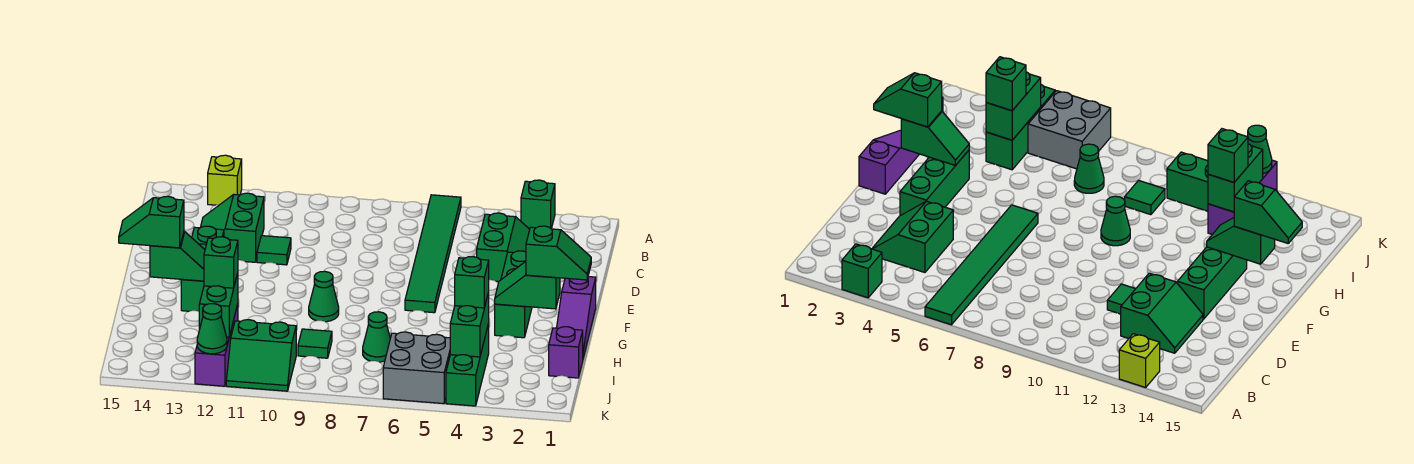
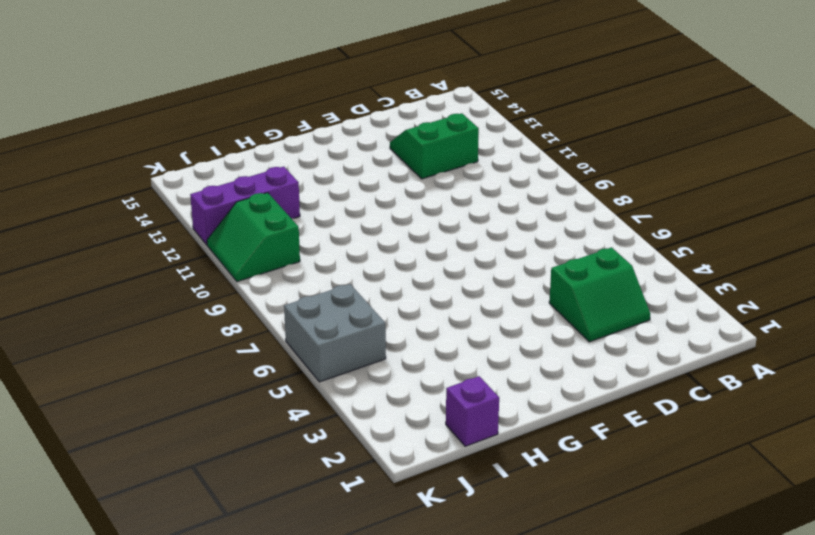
none -> green brick A3 level 1
none -> green tile A6:F6 level 1
none -> lime brick A13 level 1

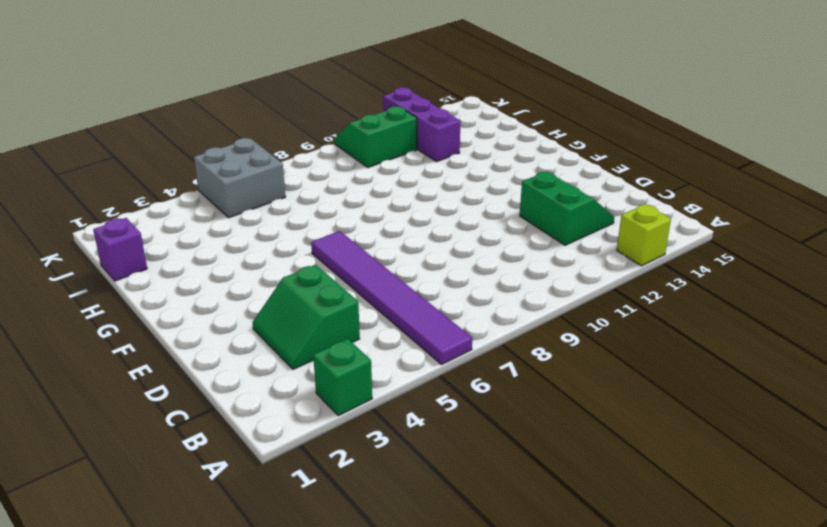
purple tile A6:F6 level 1 -> green tile A6:F6 level 1
none -> green tile D11 level 1
none -> green brick E3:G3 level 1
none -> green brick E13:G13 level 1

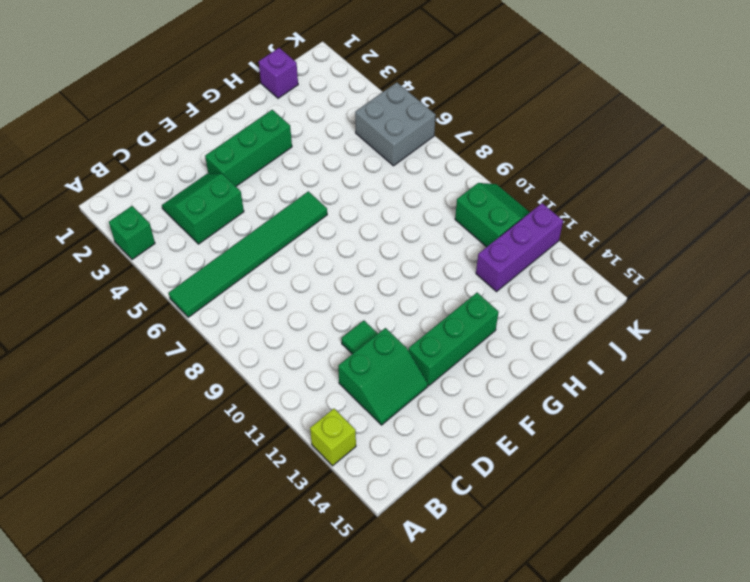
none -> purple slope F1:H1 level 1 top F
none -> green cone G9 level 1
none -> green brick I4:K4 level 1

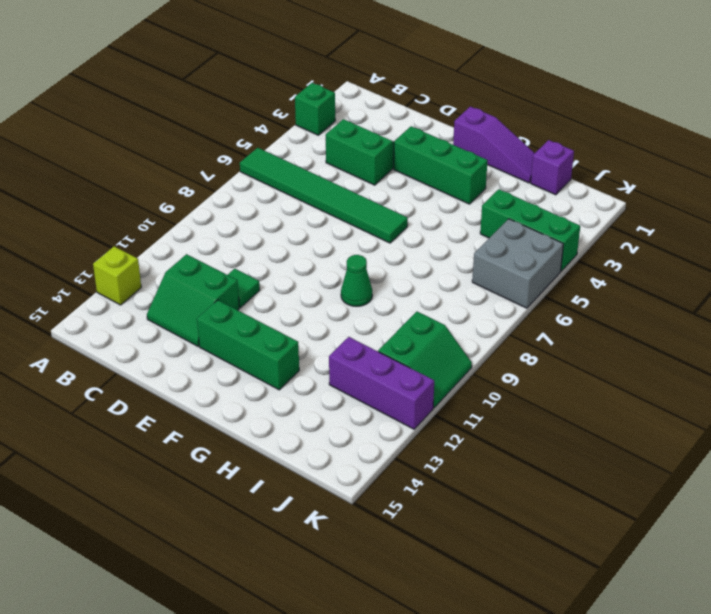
none -> green cone I7 level 1
none -> green tile I9 level 1
none -> green slope G2:G3 level 2 top 2

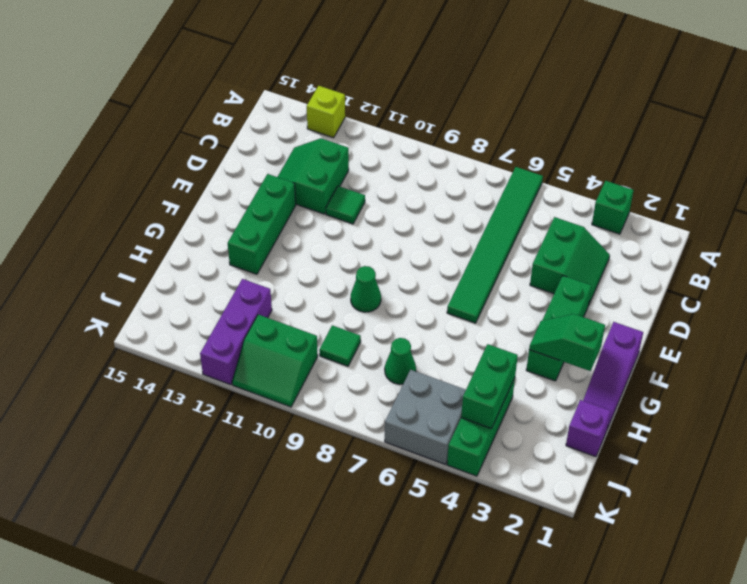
none -> green slope G13:G14 level 2 top 14
none -> green brick I12:J12 level 2
none -> green cone K12 level 2

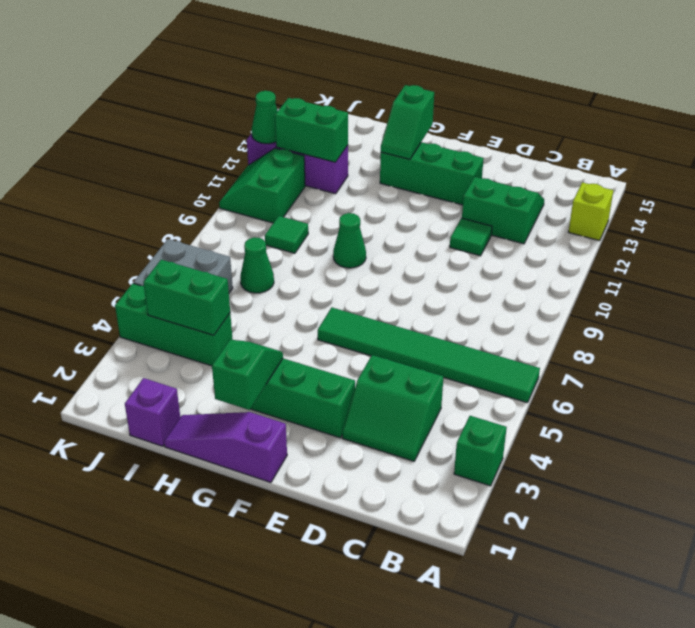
none -> green slope G1:G2 level 3 top 2
none -> green slope G14:G15 level 3 top 14
none -> green brick I4 level 3

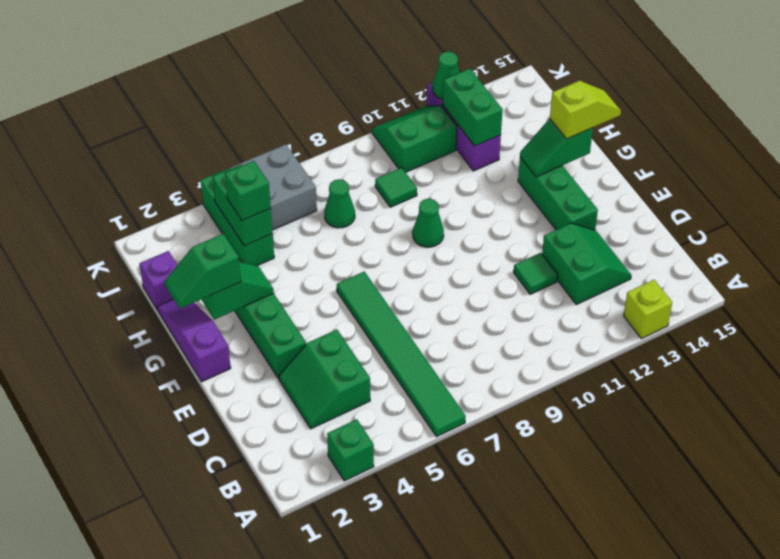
lime slope G14:G15 level 3 top 14 -> green slope G14:G15 level 3 top 14
none -> green brick I12 level 3

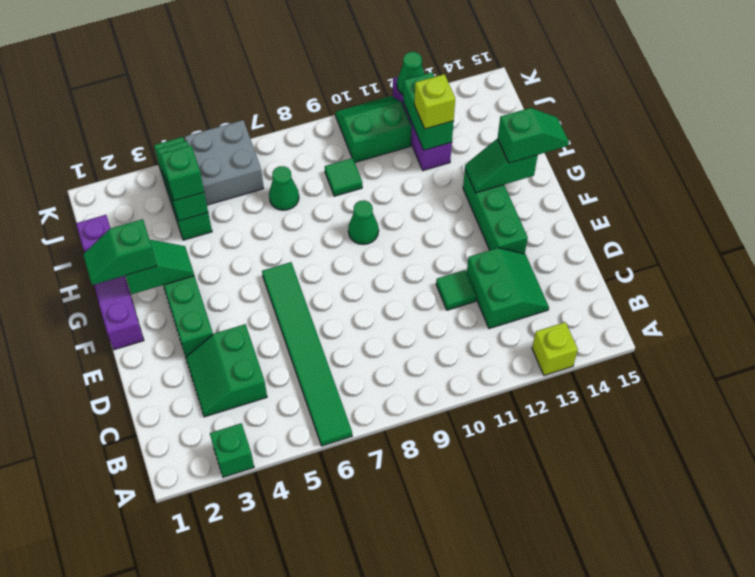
lime brick I12 level 3 -> green brick I12 level 3

